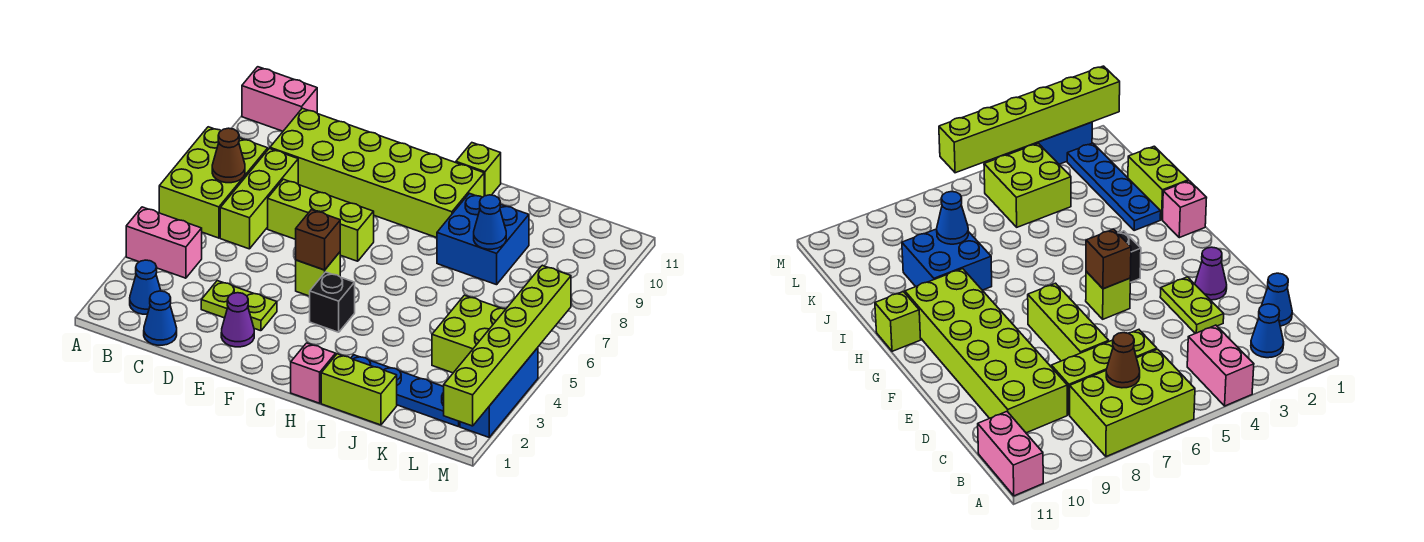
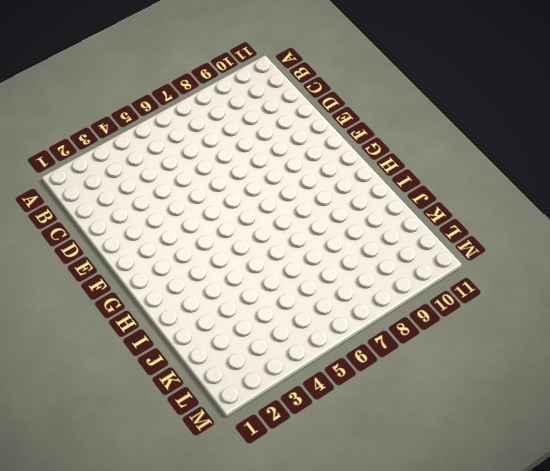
none -> pink brick A4:B4 level 1
none -> lime brick A6:B8 level 1
none -> pink brick A11:B11 level 1

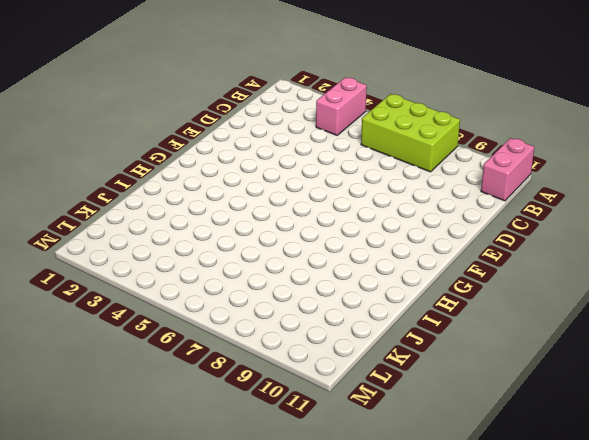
none -> blue cone B2 level 1
none -> blue cone C1 level 1
none -> lime brick C6:C8 level 1

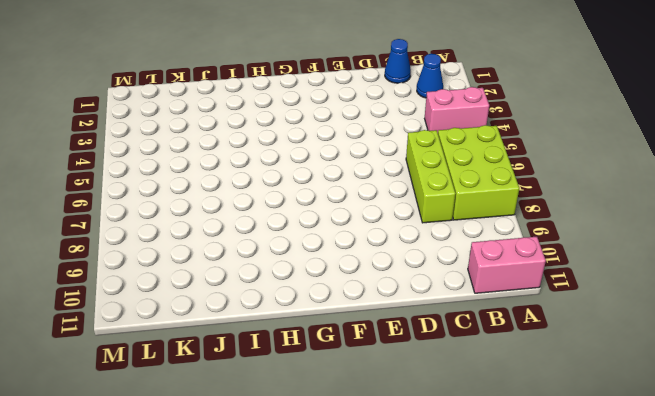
none -> lime brick C9:H10 level 1
none -> lime plate D3:E3 level 1
none -> lime brick D7:F7 level 1

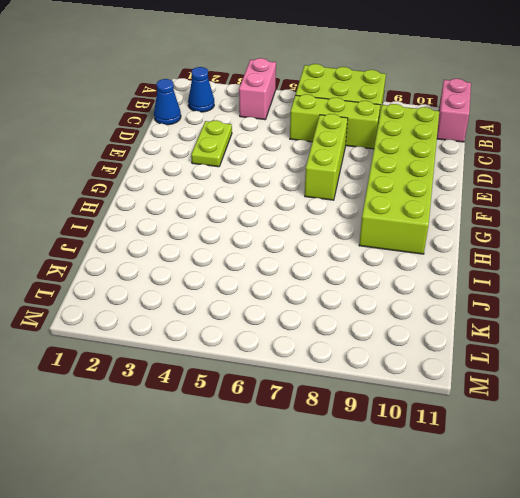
none -> purple cone E2 level 1
none -> lime brick F5 level 1
none -> black brick G4 level 1

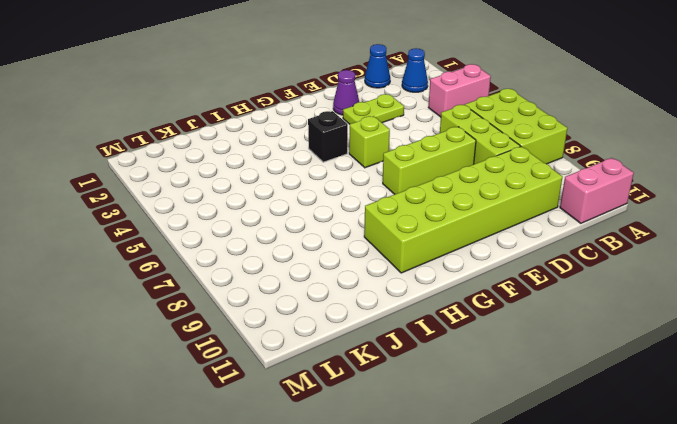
none -> pink brick H1 level 1
none -> lime brick H11 level 1
none -> lime brick I1:J1 level 1

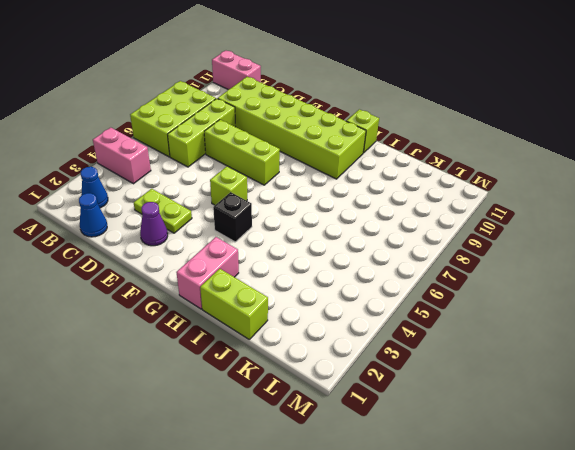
pink brick H1:H2 level 1 -> pink brick H1 level 1
none -> blue plate I2:L2 level 1
none -> blue brick I8:J9 level 1
none -> lime brick K4:L5 level 1

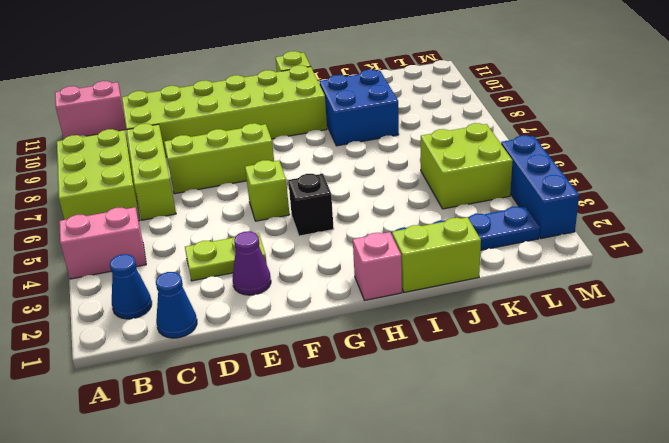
none -> brown cone B7 level 2
none -> brown brick F5 level 2
none -> blue cone J8 level 2

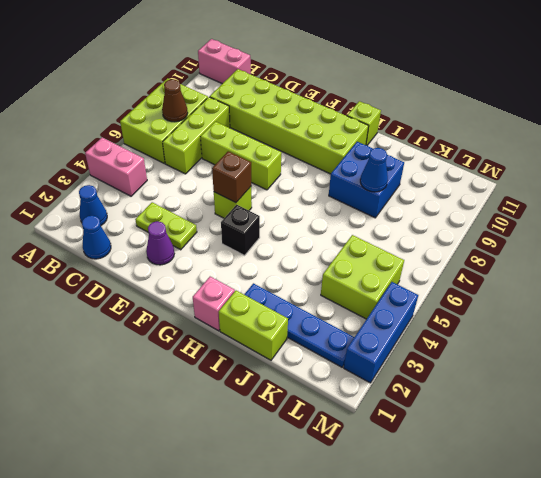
none -> lime brick M1:M6 level 2

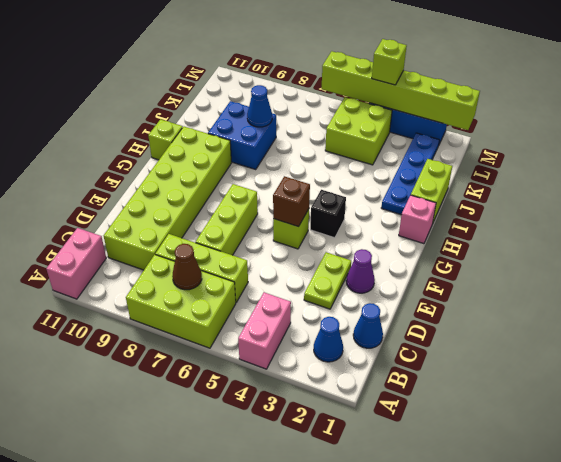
lime brick M4 level 3 -> none

